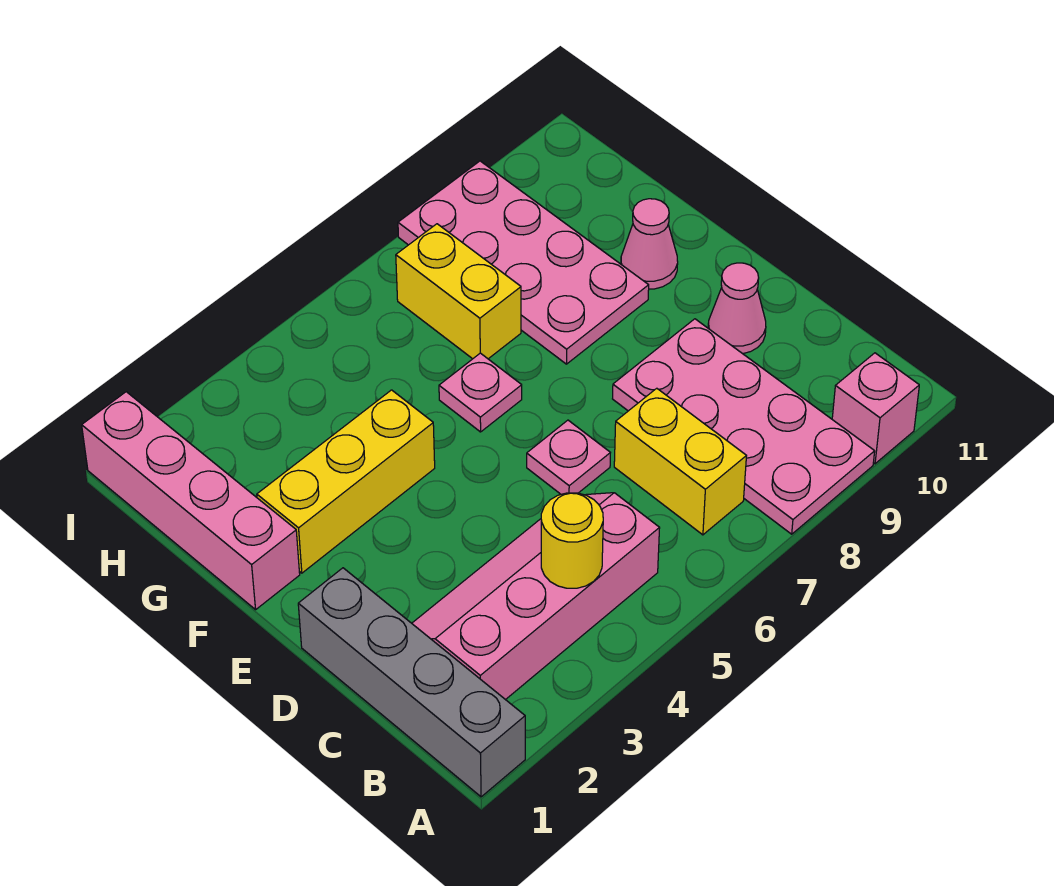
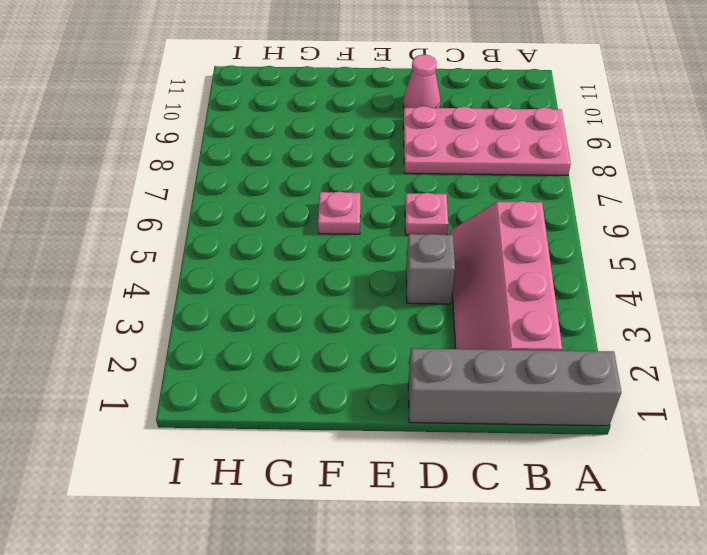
grey brick D4 level 1 -> none
none -> pink brick A10 level 1
none -> yellow brick B7:C7 level 1
none -> pink brick F1:I1 level 1

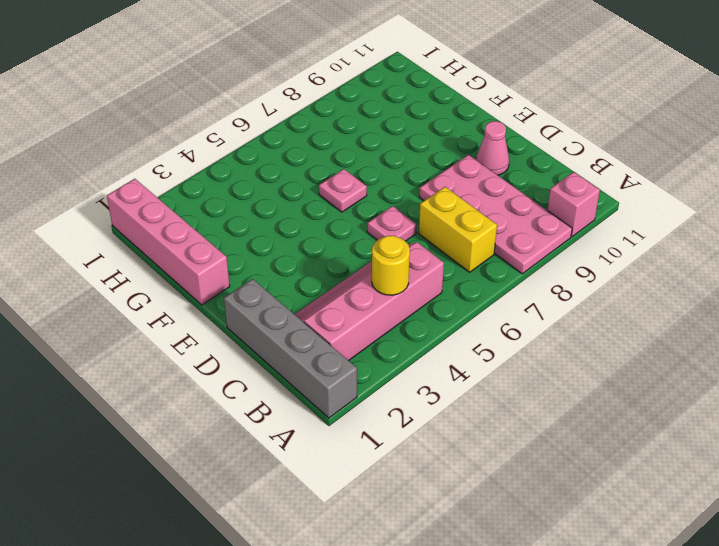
none -> yellow brick F2:F4 level 1
none -> pink plate F8:I9 level 1
none -> pink cone F10 level 1

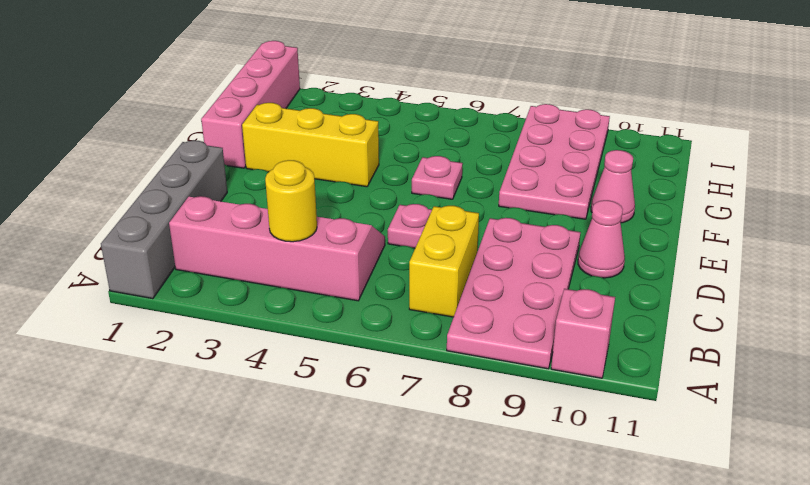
none -> yellow brick G7:H7 level 1

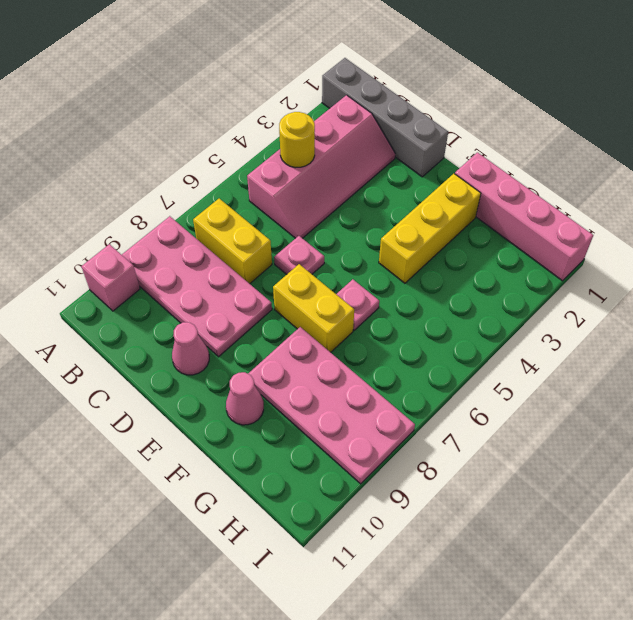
yellow brick E7:F7 level 1 -> yellow brick G7:H7 level 1

